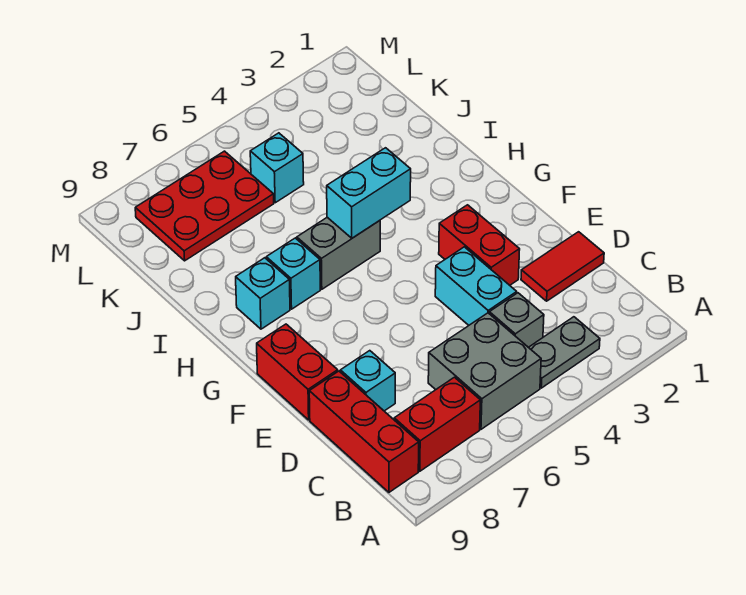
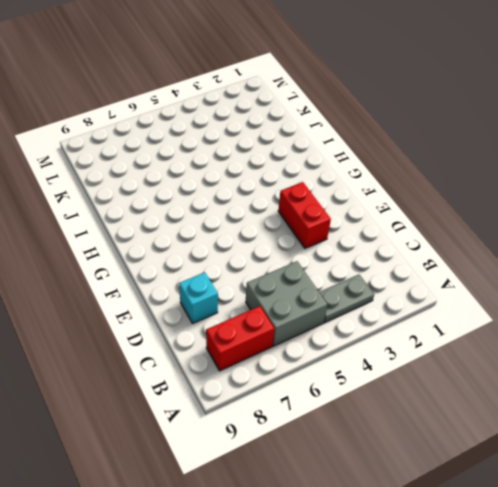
none -> red brick B9:D9 level 1
none -> grey brick C4 level 1
none -> red tile D1:D2 level 1

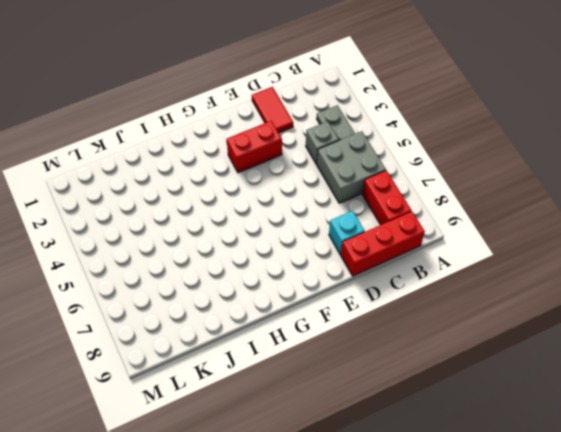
none -> cyan brick D4:E4 level 1
none -> red brick E9:F9 level 1
none -> grey brick H5:H6 level 1

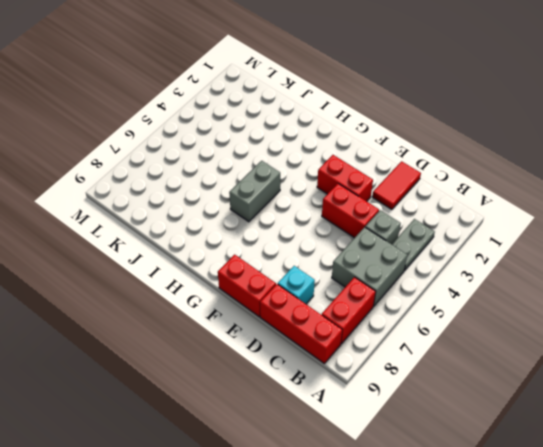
red brick D4:E4 level 1 -> cyan brick D4:E4 level 1
none -> cyan brick H7 level 1
none -> cyan brick H8 level 1
none -> cyan brick K5 level 1

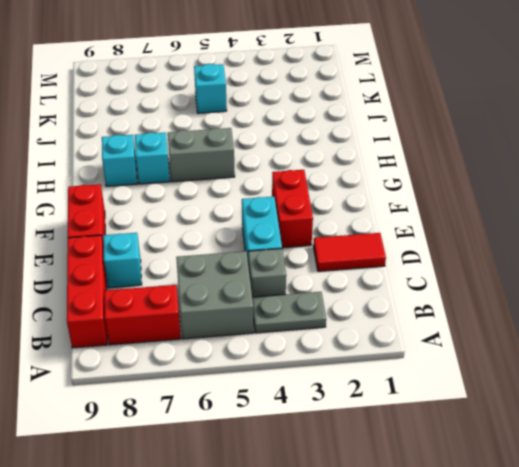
none -> red plate K6:L8 level 1
none -> cyan brick H4:H5 level 2

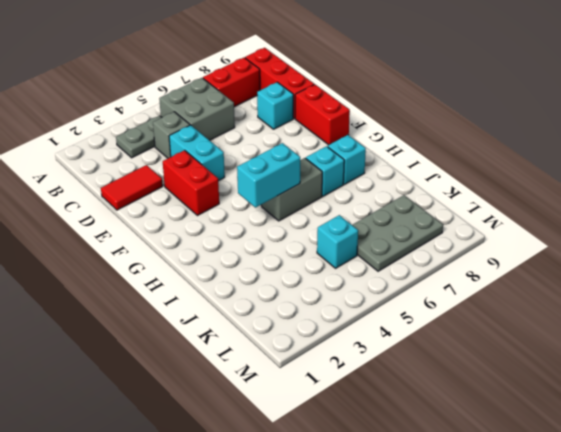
grey plate K6:L8 level 1 -> red plate K6:L8 level 1

